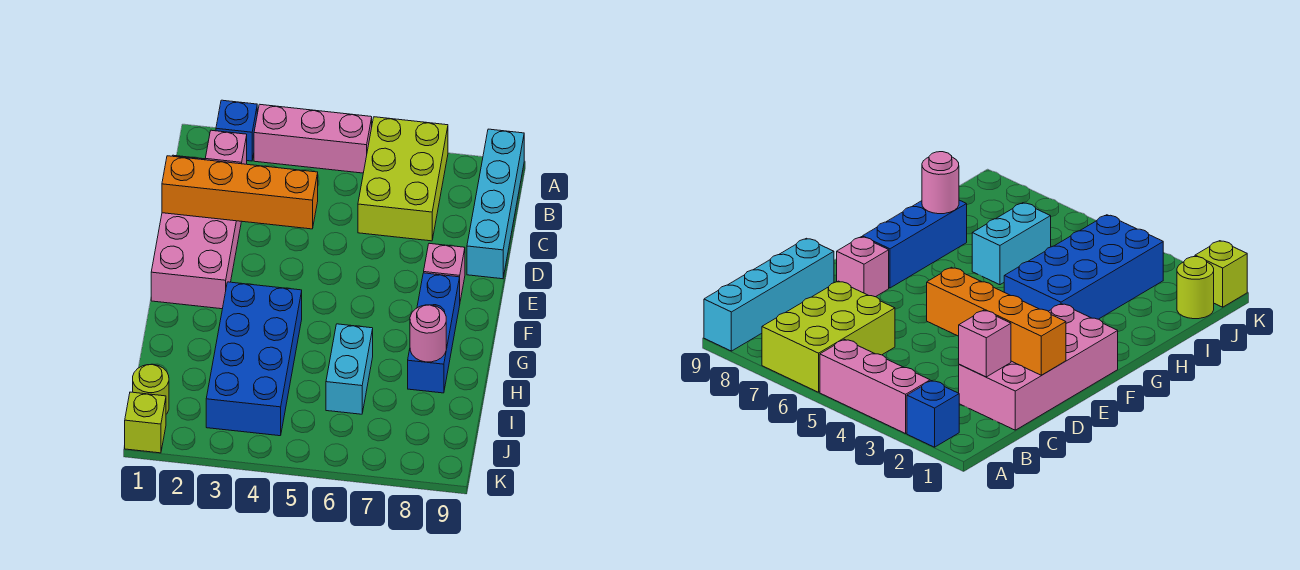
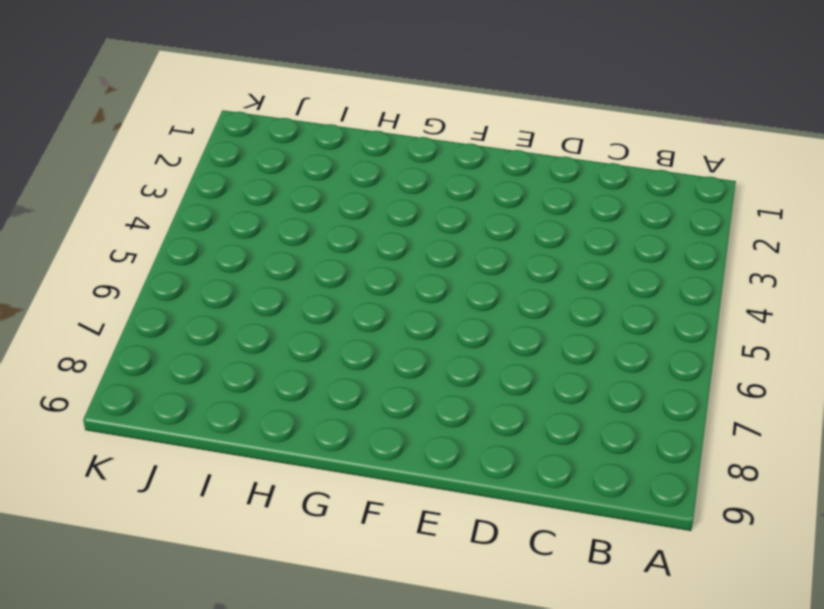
none -> blue brick A2 level 1
none -> pink brick A3:A5 level 1
none -> lime brick A6:C7 level 1

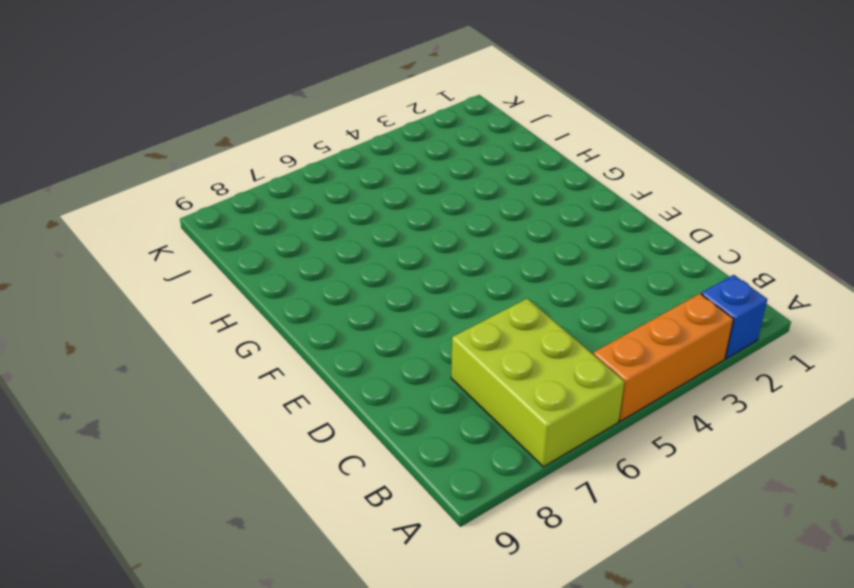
orange brick A3:A5 level 1 -> pink brick A3:A5 level 1
none -> cyan brick A9:D9 level 1
none -> pink brick C1:F2 level 1
none -> pink brick E8 level 1

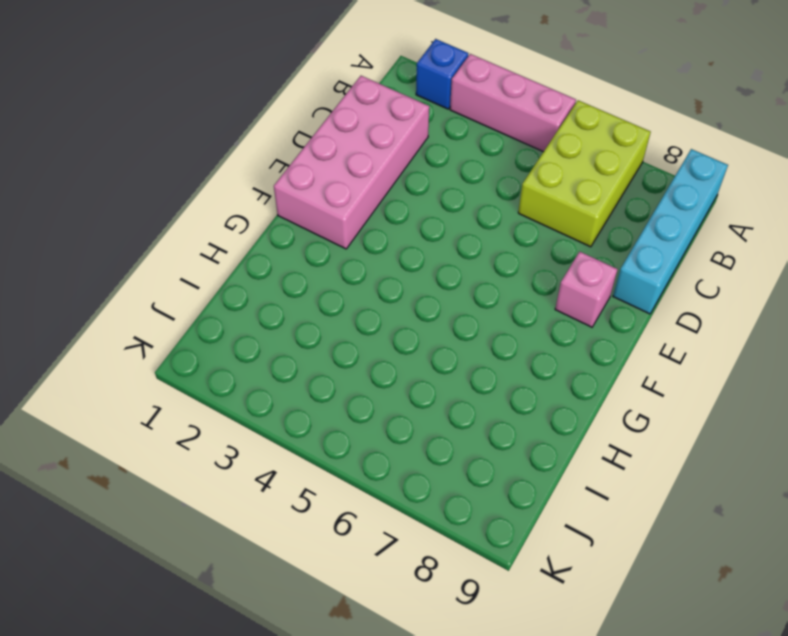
none -> blue brick F8:H8 level 1
none -> blue brick G3:J4 level 1
none -> cyan brick H6:I6 level 1

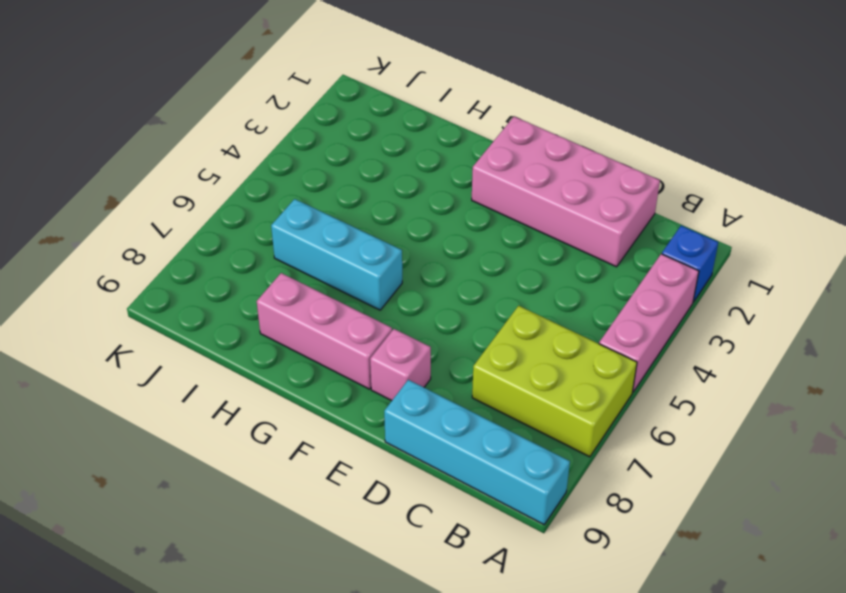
pink brick F8:H8 level 1 -> blue brick F8:H8 level 1
cyan brick G6:I6 level 1 -> cyan brick H6:I6 level 1
none -> blue brick G3:J4 level 1
none -> lime round brick J1 level 1
none -> lime brick K1 level 1

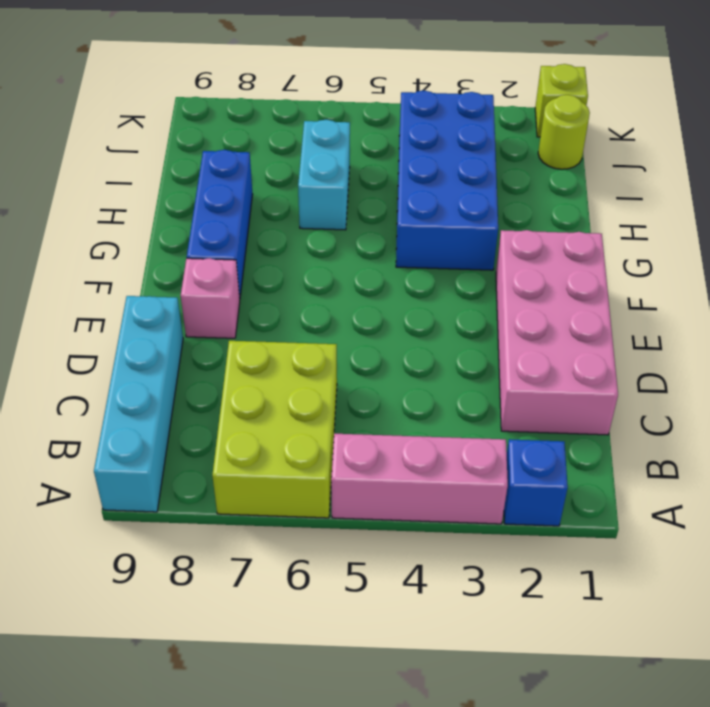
none -> pink brick C2 level 2
none -> orange brick D1:D4 level 2
none -> pink round brick H8 level 2

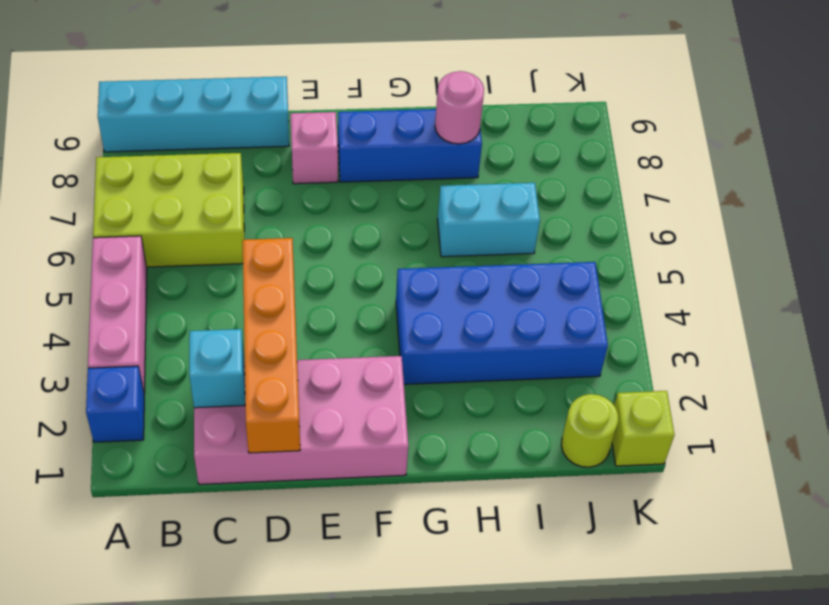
cyan brick C2 level 2 -> pink brick C2 level 2

